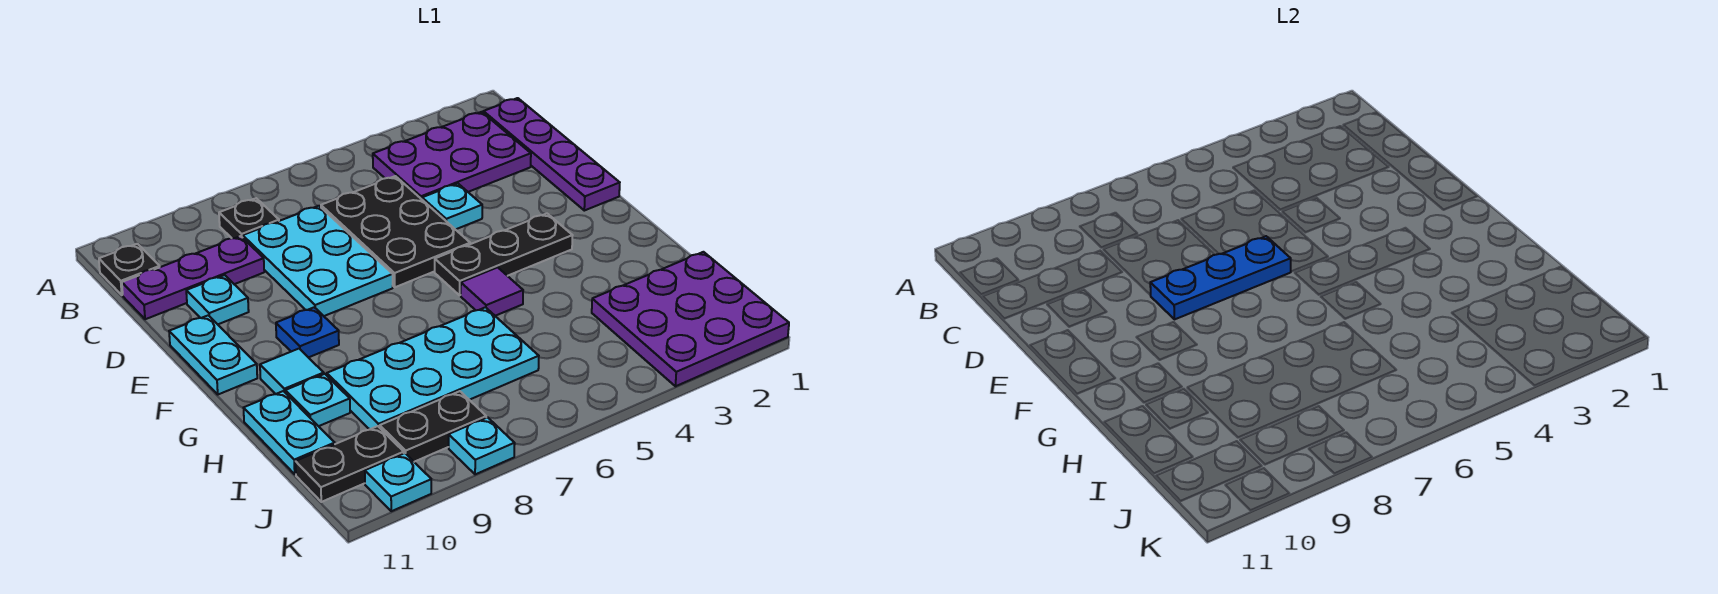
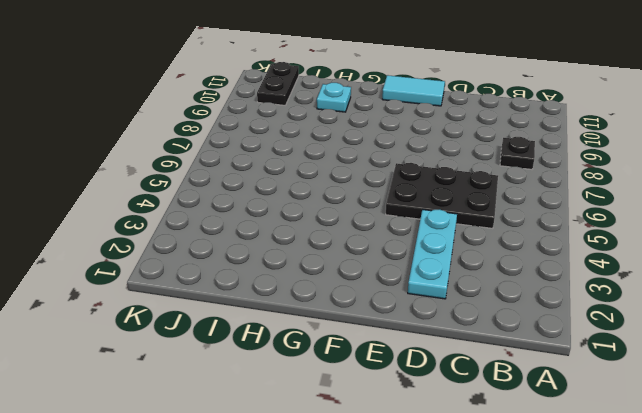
cyan plate D2:D4 level 1 -> cyan plate D4 level 1
cyan tile E11:F11 level 1 -> cyan plate E11:F11 level 1
none -> purple plate B1:E1 level 1
none -> purple plate B2:C4 level 1
none -> black plate B11 level 1

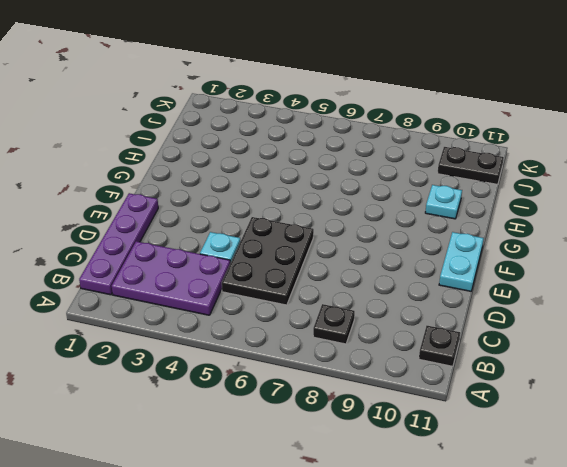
none -> cyan plate C7:E8 level 1
none -> purple plate C9:C11 level 1
none -> cyan plate D10 level 1

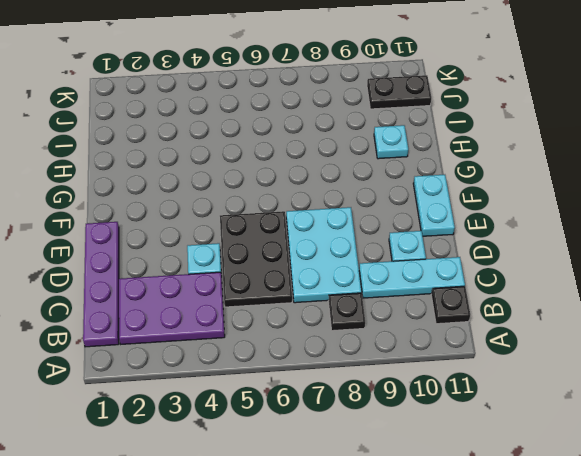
cyan plate C9:C11 level 1 -> purple plate C9:C11 level 1
none -> black plate F3:F5 level 1
none -> blue plate F9 level 1
none -> purple tile G5 level 1

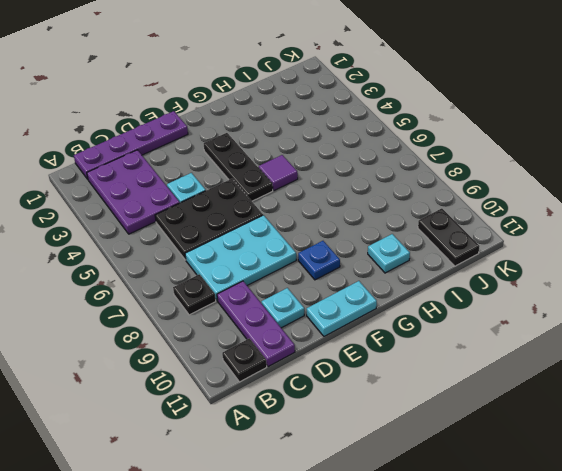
none -> cyan tile G10 level 1
none -> cyan plate H6:I9 level 1
none -> cyan plate H11:I11 level 1

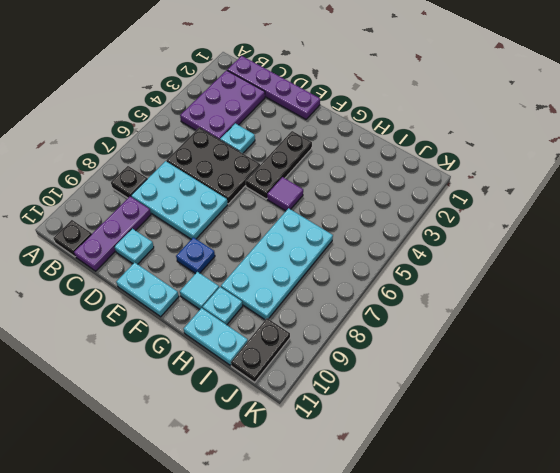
none -> purple plate I1:K3 level 1
none -> black plate J8:J9 level 1
none -> cyan plate K8 level 1

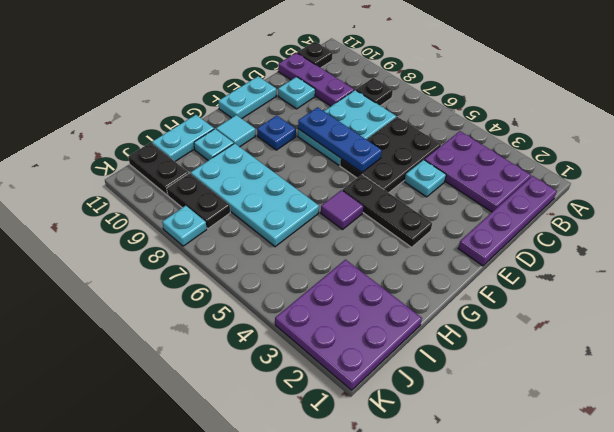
none -> cyan plate K10 level 1

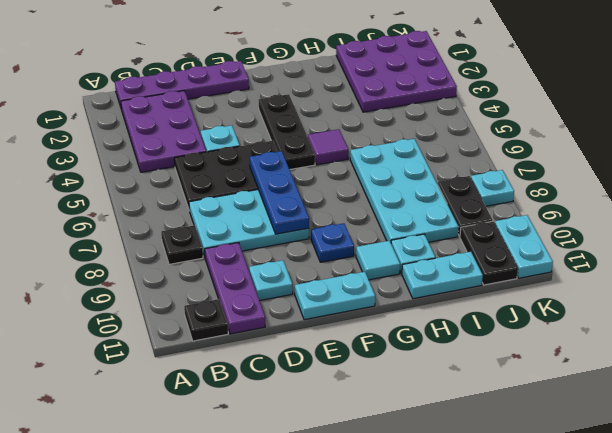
cyan plate K10:K11 level 1 -> cyan plate K10 level 1

